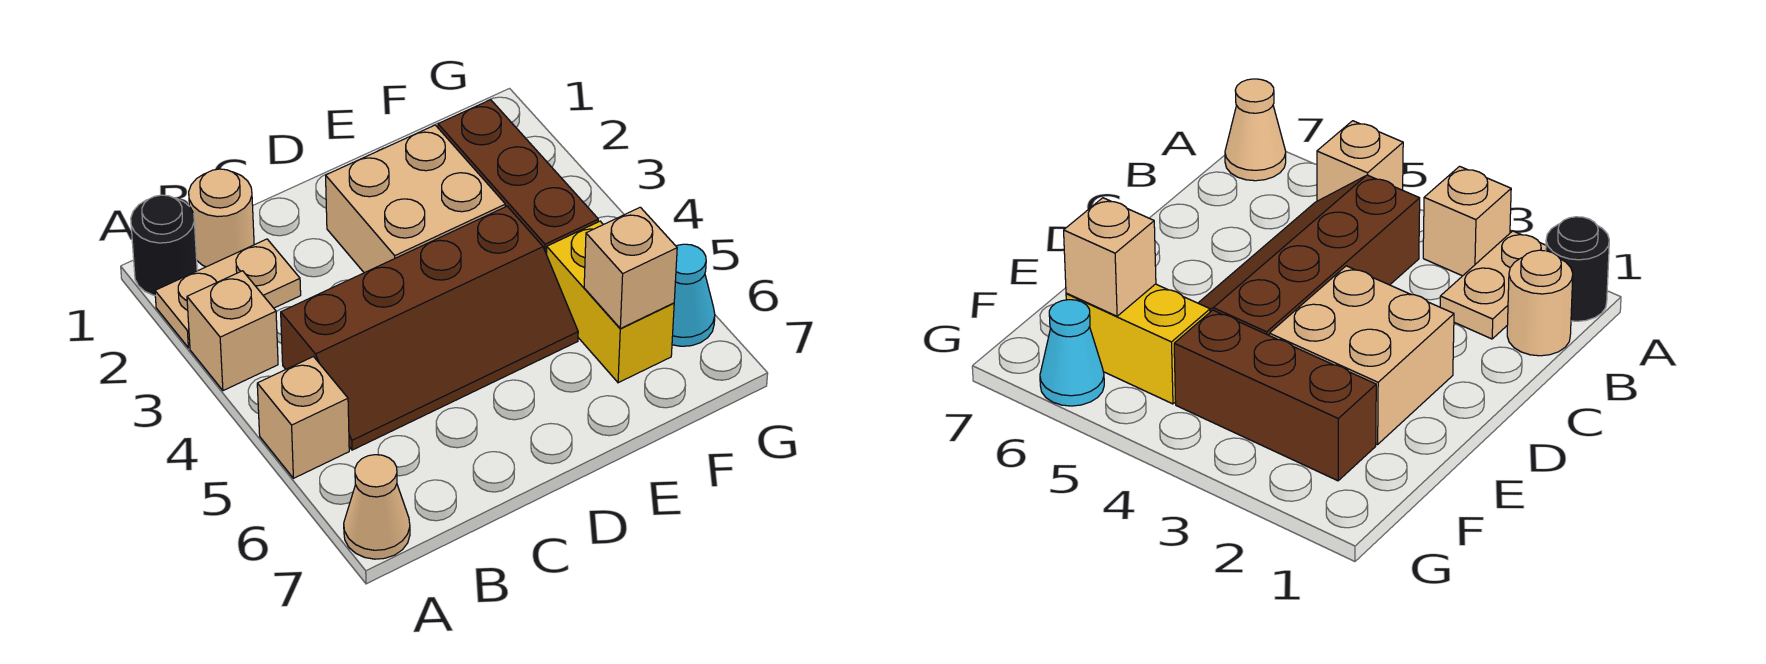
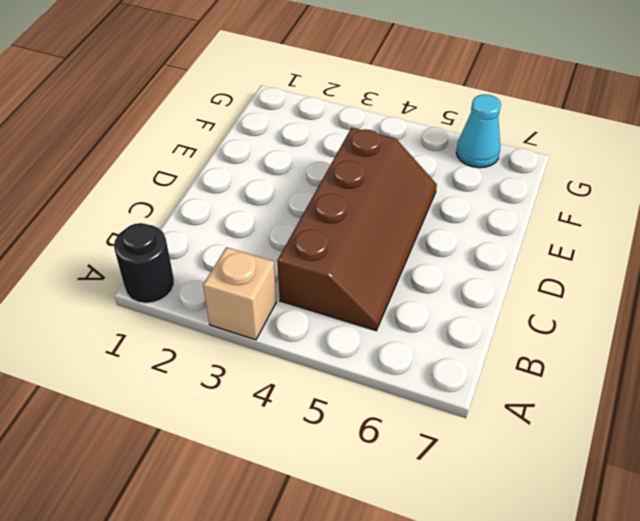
none -> tan plate A2:B2 level 1
none -> tan brick A5 level 1
none -> tan cone A7 level 1

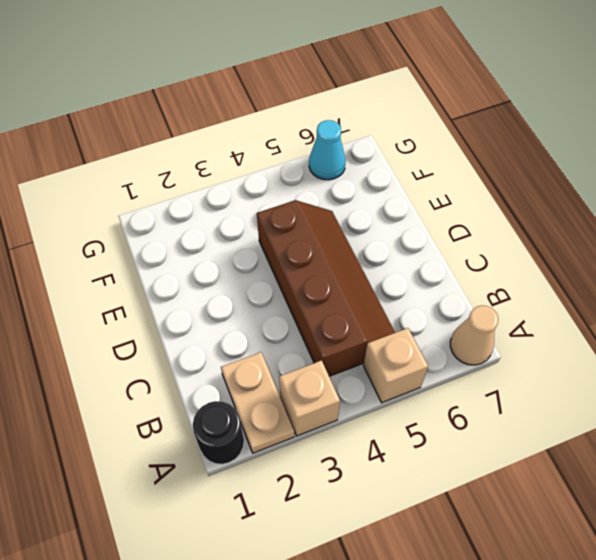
none -> tan round brick B1 level 1
none -> tan brick D2:E3 level 1
none -> brown brick F2:F4 level 1

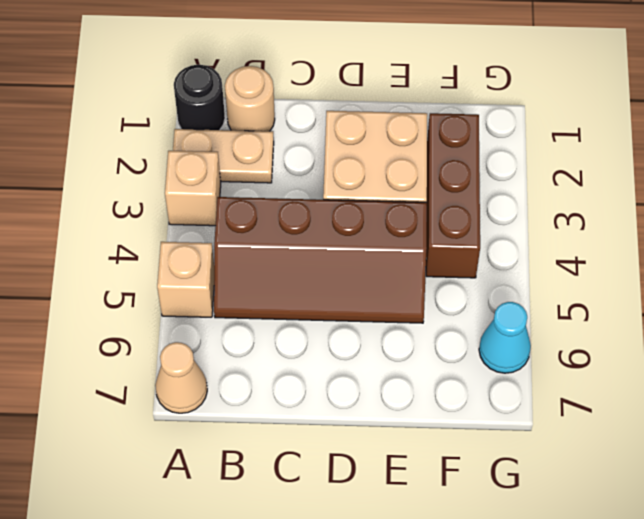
none -> yellow brick F5:F6 level 1
none -> tan brick F6 level 2

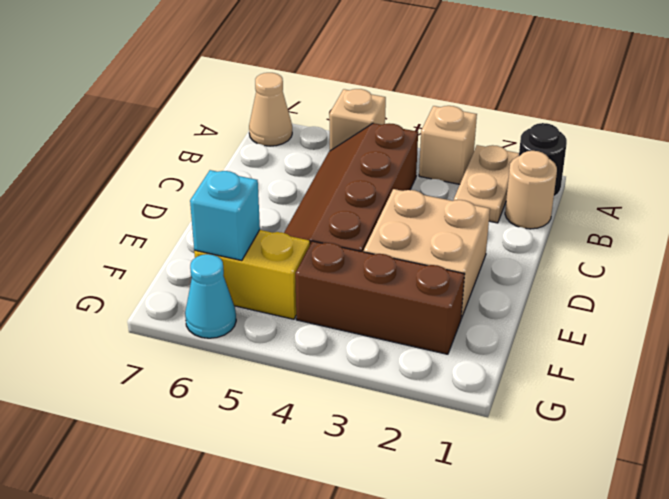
cyan brick F6 level 2 -> tan brick F6 level 2

